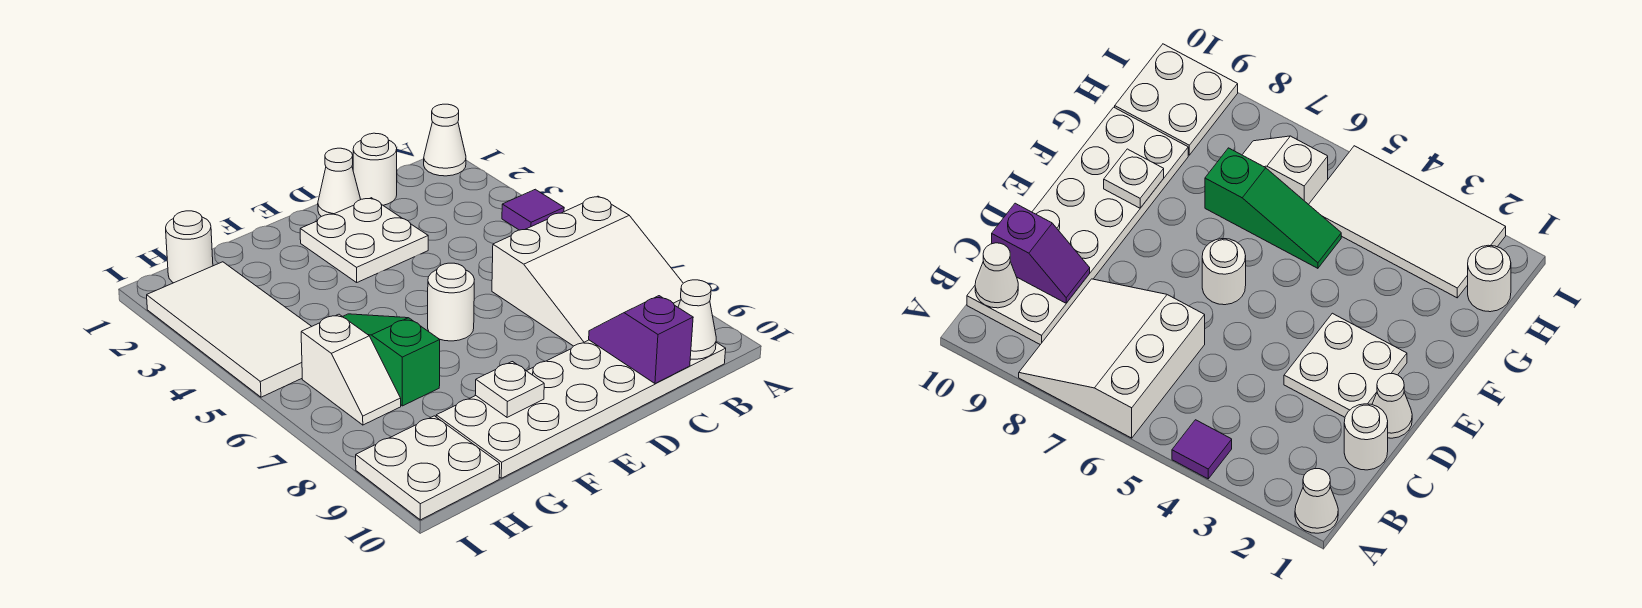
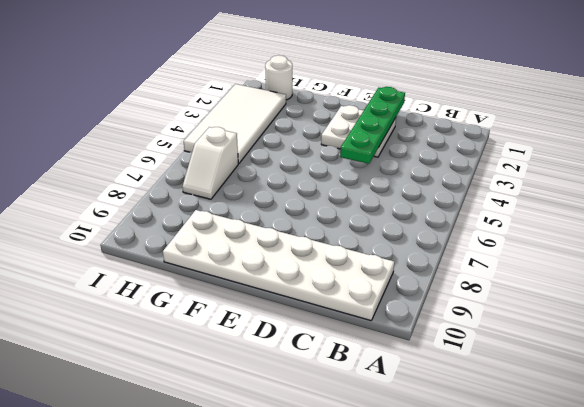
green plate D1:D4 level 2 -> none
none -> white cone A1 level 1
none -> purple tile A4 level 1
none -> white slope A6:C8 level 1 top 6

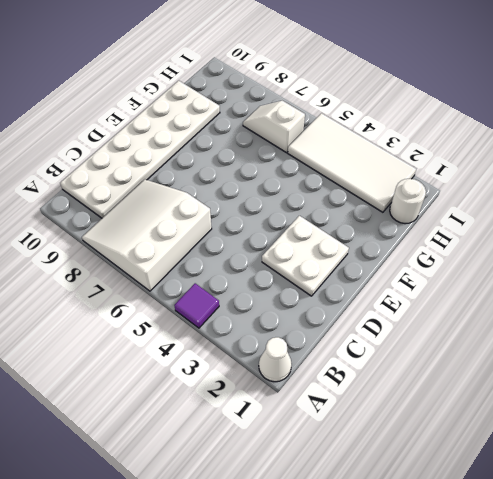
none -> white round brick C1 level 1
none -> white cone D1 level 1
none -> white round brick E6 level 1

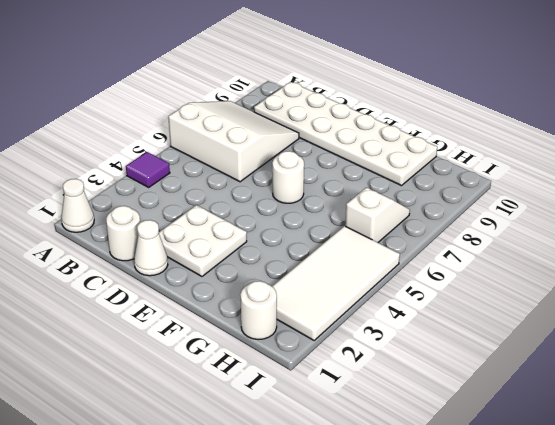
none -> green slope G5:G7 level 1 top 7
none -> white plate H9:I10 level 1
none -> white cone B10 level 2

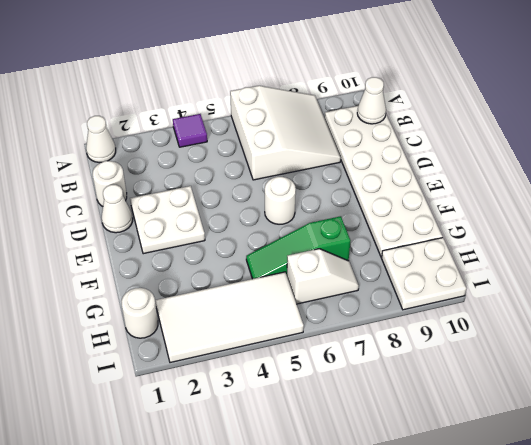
none -> purple slope C9:C10 level 2 top 10
none -> white plate F9 level 2

